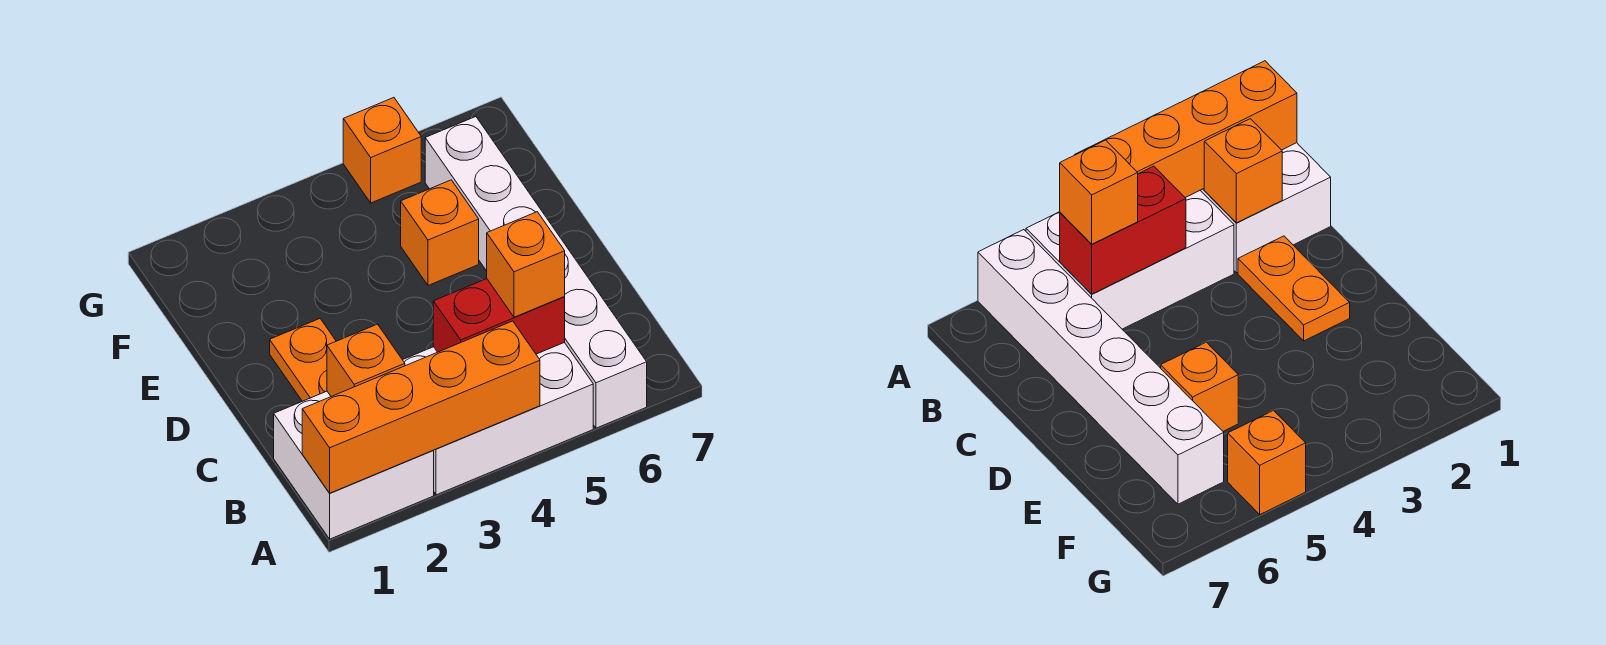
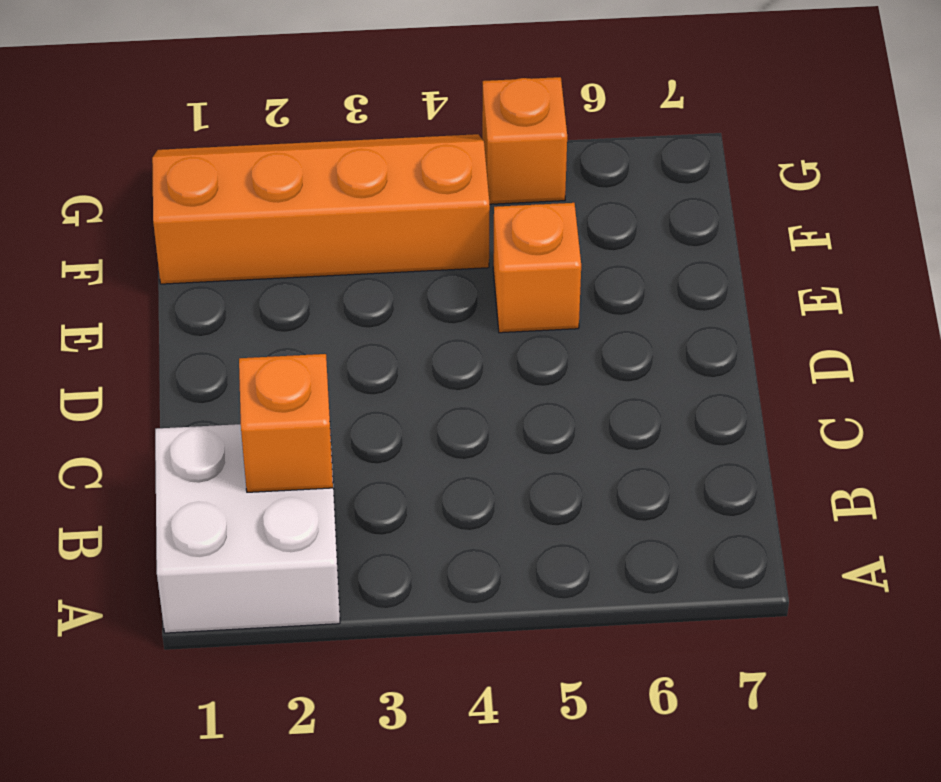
orange slope F1:G4 level 1 top F -> none
none -> white brick A3:B5 level 1
none -> white brick A6:F6 level 1

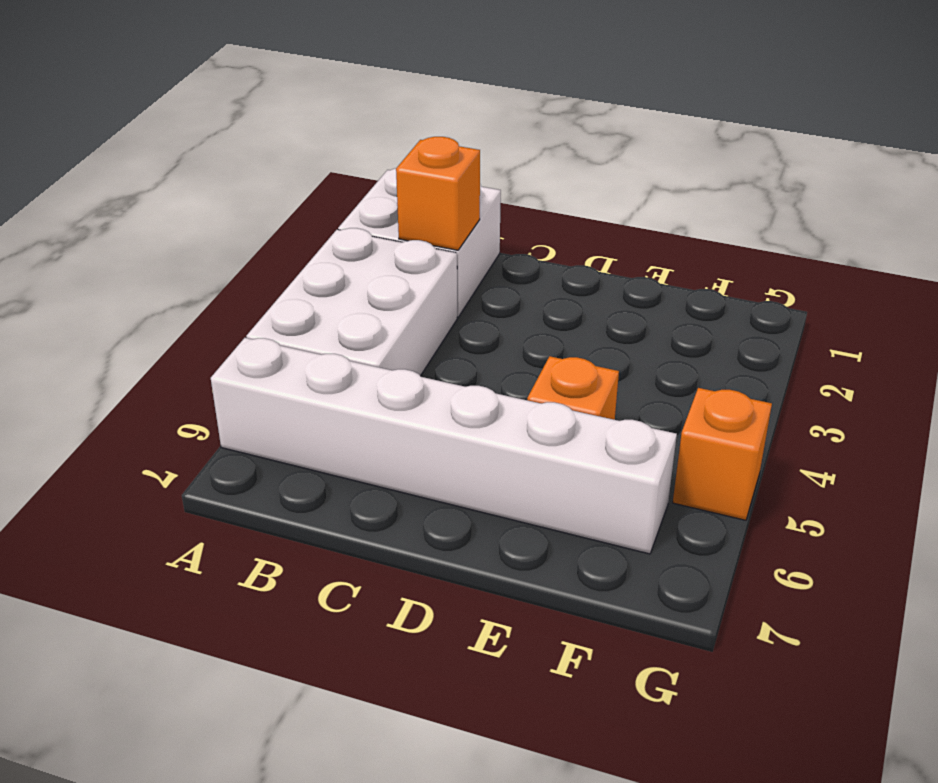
none -> orange plate C2:D2 level 1
none -> orange brick A1:A4 level 2

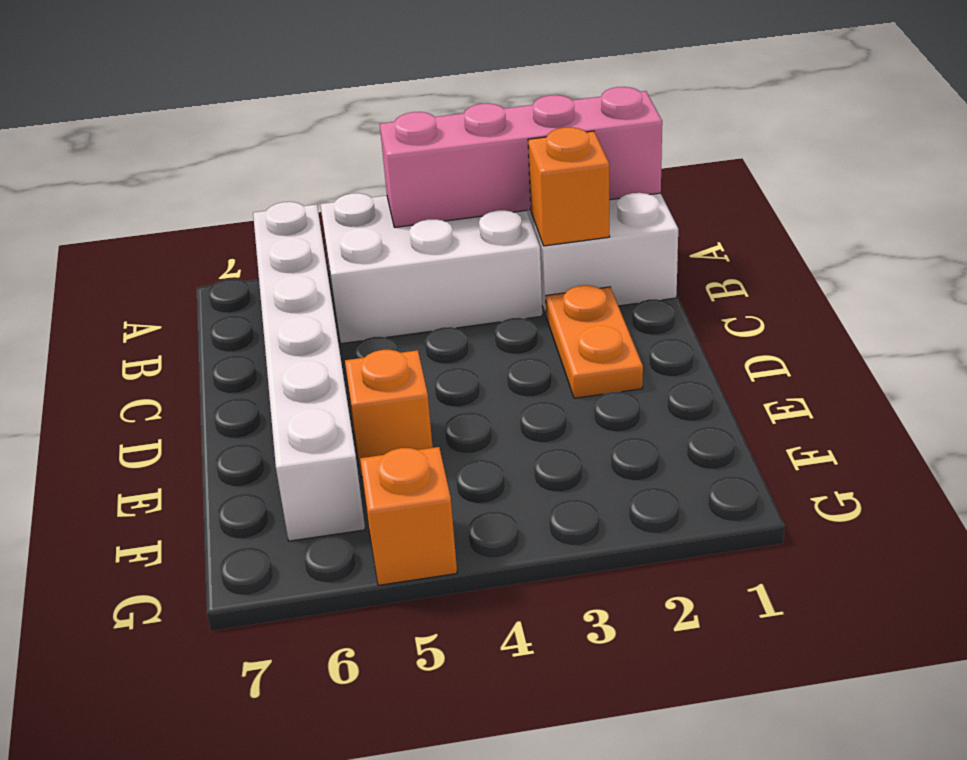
pink brick A1:A4 level 2 -> orange brick A1:A4 level 2
none -> red brick B4:B5 level 2
none -> orange brick B5 level 3

